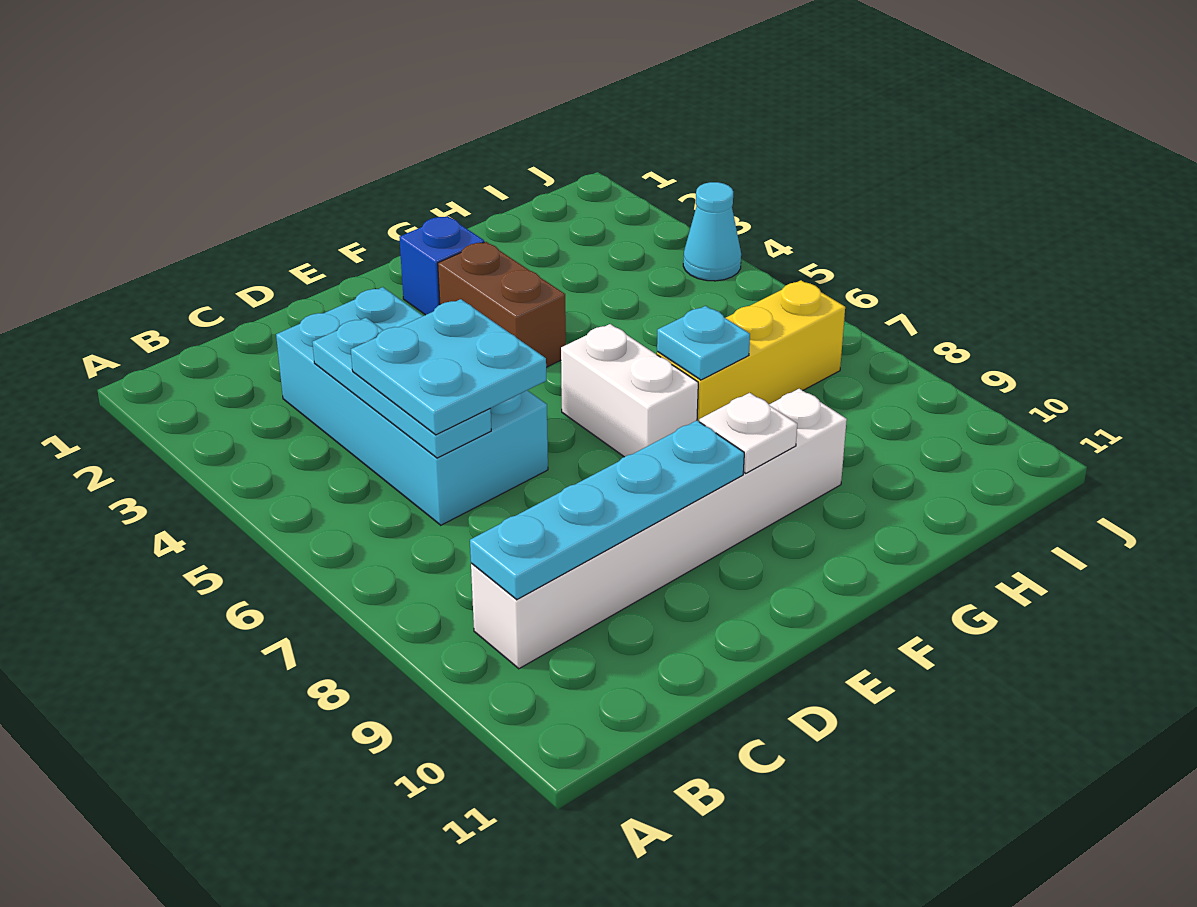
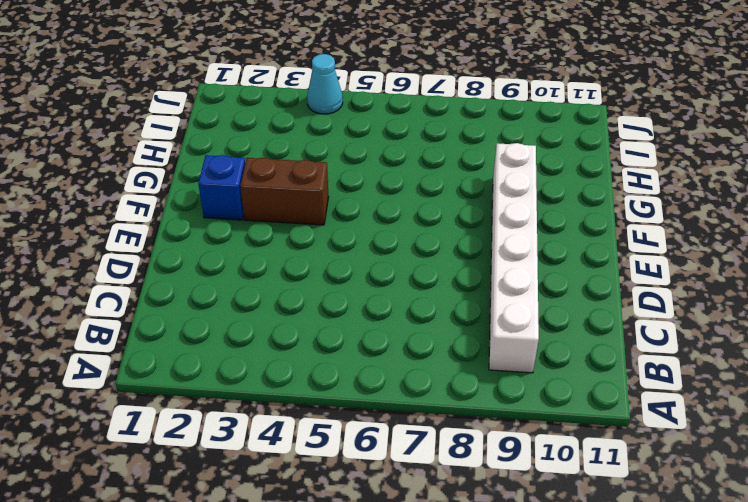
none -> cyan brick C3:D6 level 1
none -> white brick F6:F7 level 1
none -> yellow brick G7:I7 level 1

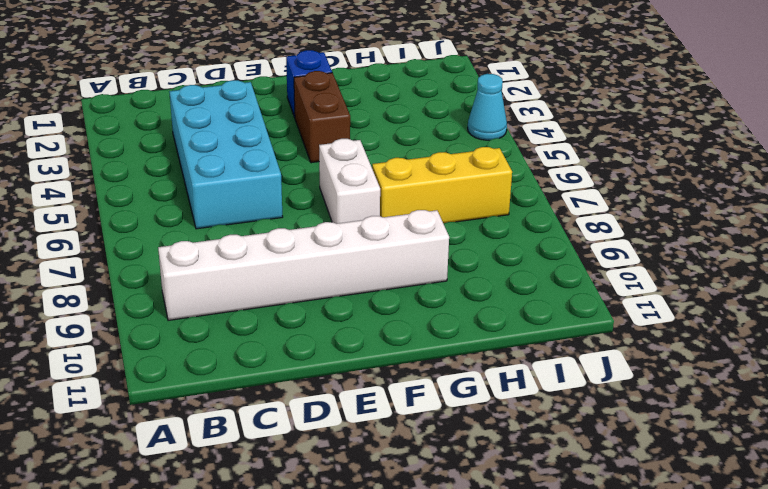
none -> cyan plate B9:E9 level 2
none -> cyan plate C4:C6 level 2
none -> white plate F9 level 2

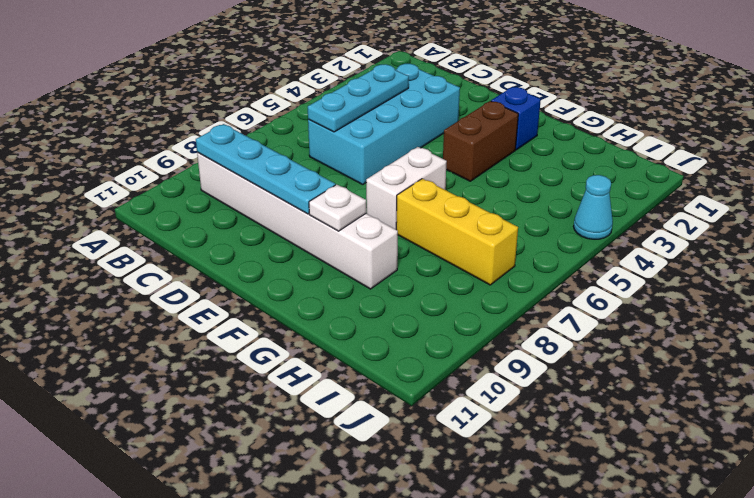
none -> cyan plate G7 level 2
none -> cyan plate C5:D6 level 3

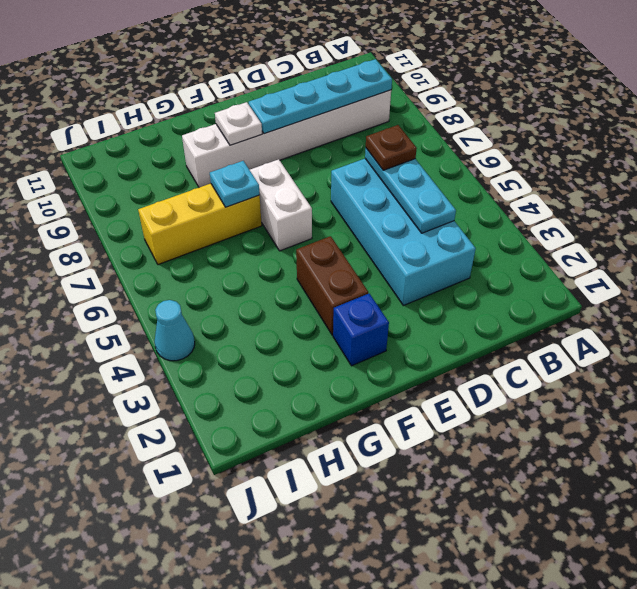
brown plate C6 level 3 -> cyan plate C5:D6 level 3

